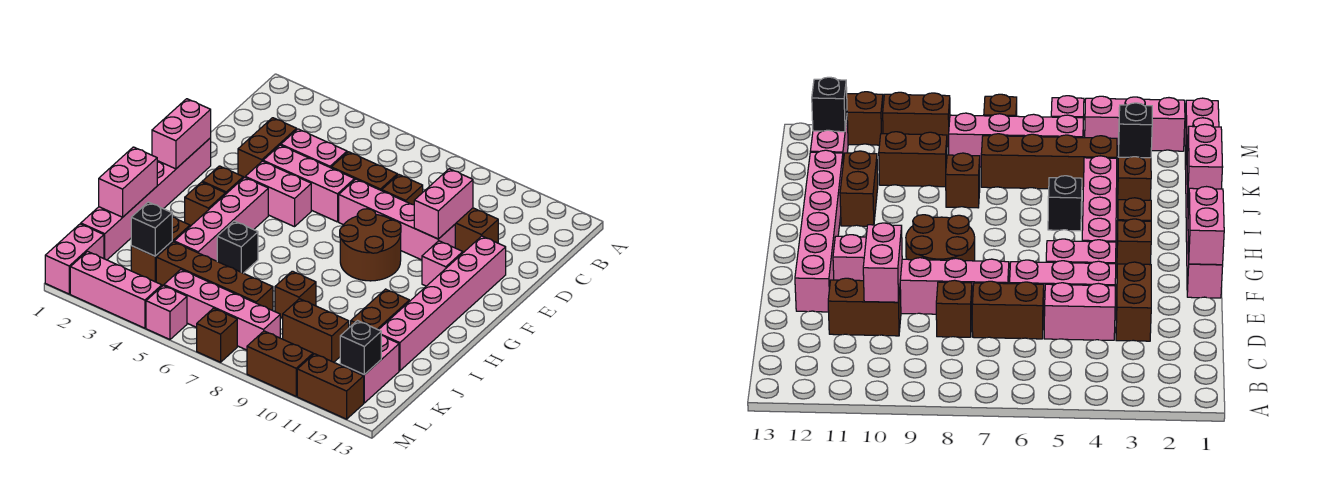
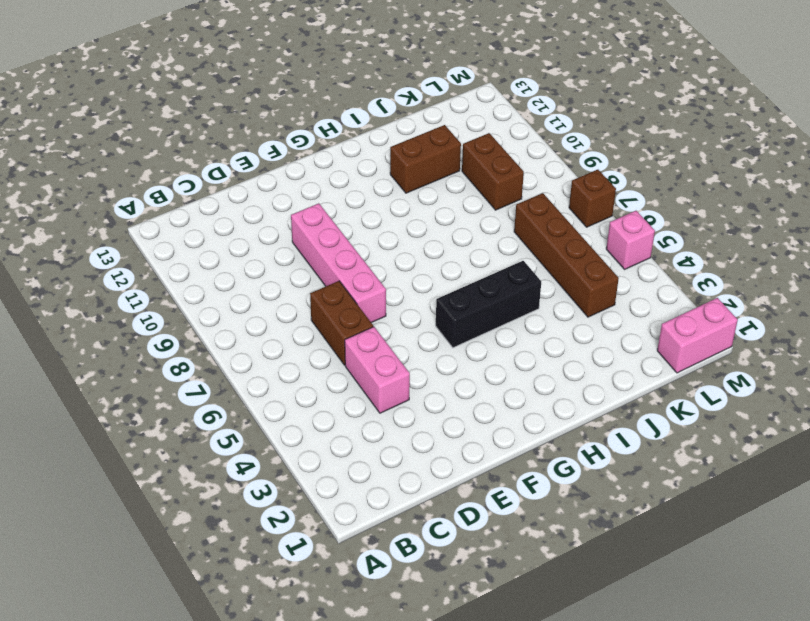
black brick G5:I5 level 1 -> black brick I5 level 1
none -> brown brick D3:E3 level 1
none -> brown brick D8 level 1
none -> brown brick D10:D11 level 1
none -> pink brick E4:E6 level 1

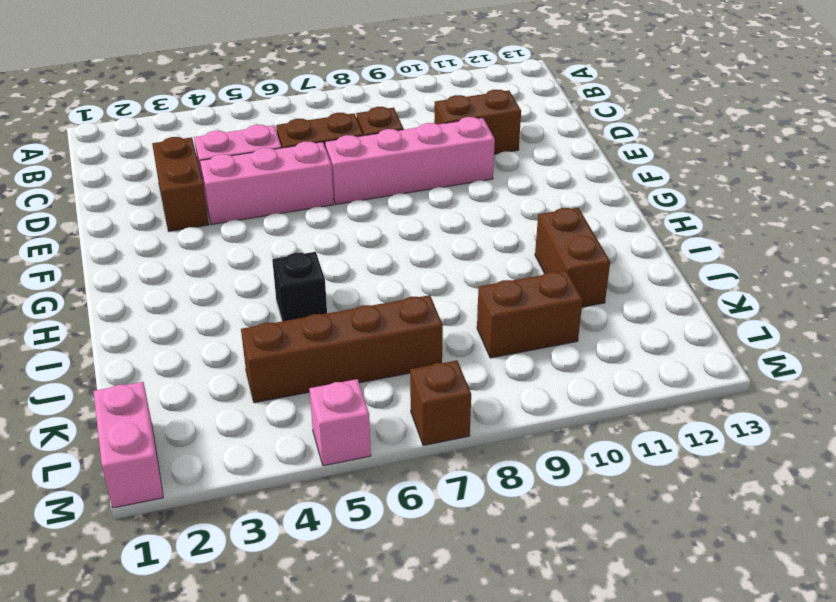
none -> pink brick E12:J12 level 1
none -> pink brick F1:K1 level 1
none -> pink brick F4:F5 level 1
none -> brown round brick F8:G9 level 1

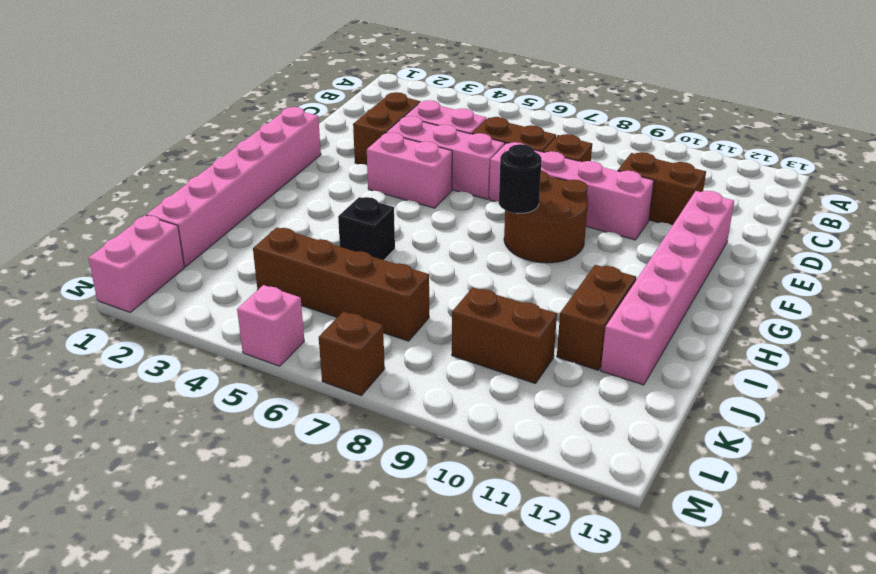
black round brick G8 level 2 -> none
none -> pink brick F11 level 1
none -> brown brick G3 level 1
none -> pink brick G4:J4 level 1
none -> brown brick H3 level 1

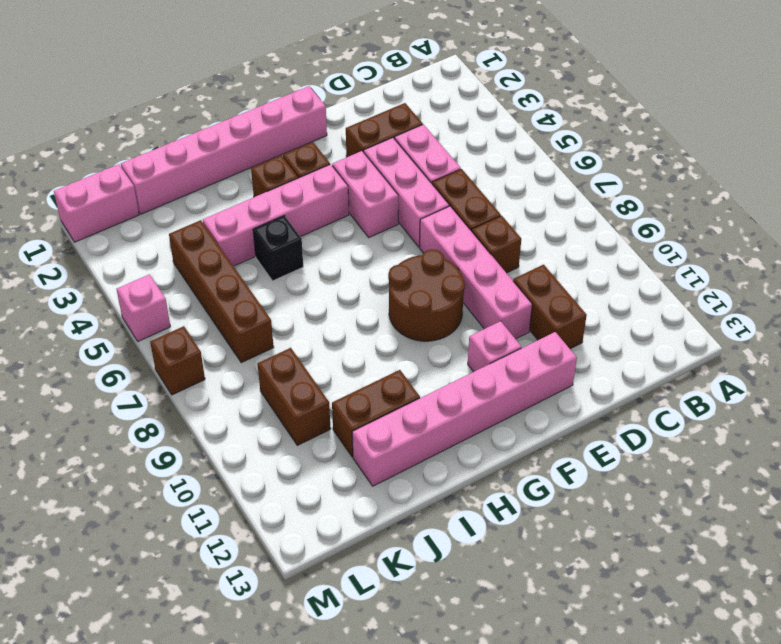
none -> brown brick J3:K3 level 1
none -> brown brick J8 level 1
none -> pink brick K12:L12 level 1
none -> pink brick L5:L8 level 1

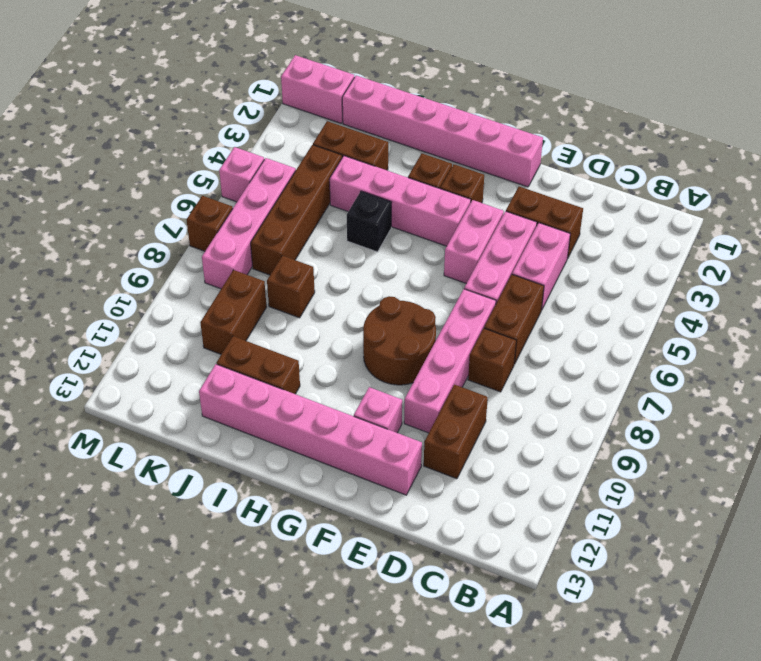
none -> pink brick K12:L12 level 1
none -> pink brick M2:M4 level 1
none -> brown brick M9:M10 level 1
none -> brown brick M11:M12 level 1

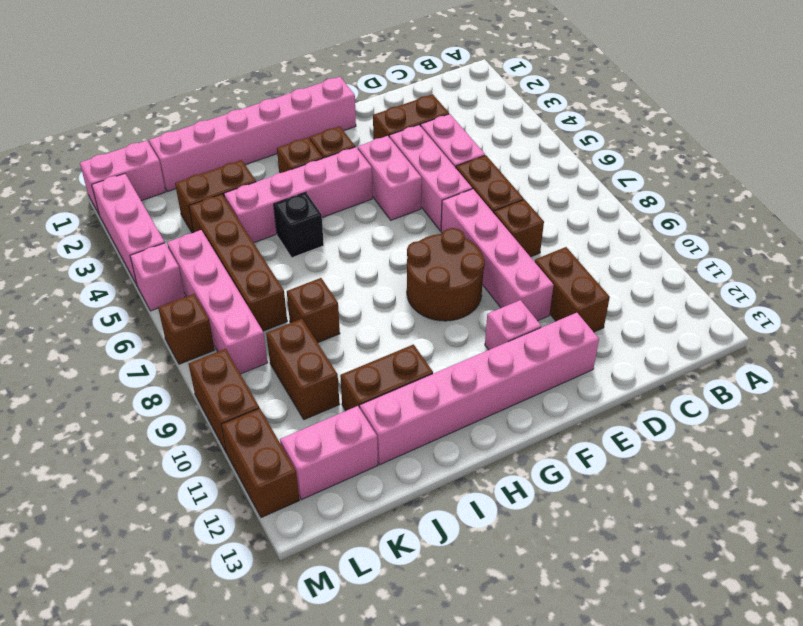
none -> pink brick D10:E10 level 2
none -> pink brick F1:G1 level 2
none -> pink brick I1:J1 level 2
none -> black brick K3 level 2

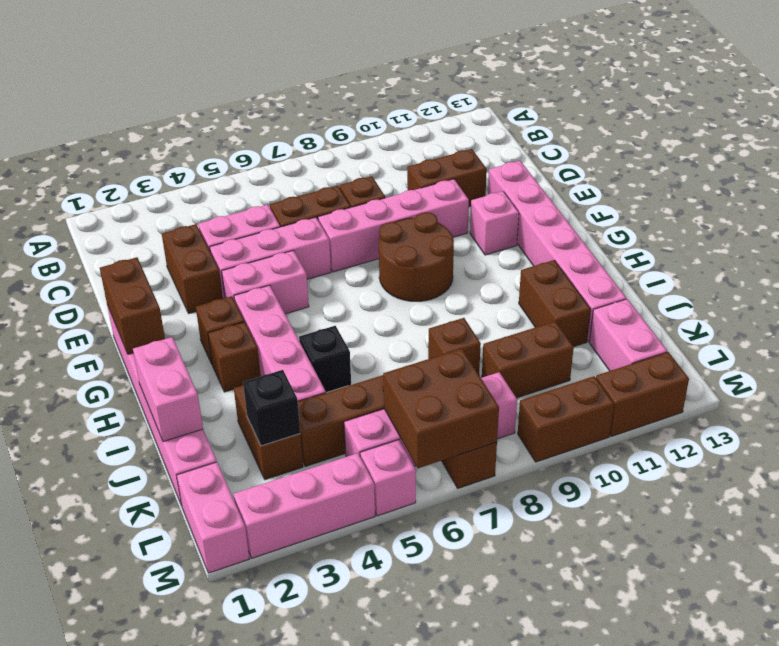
brown brick F1:G1 level 2 -> pink brick F1:G1 level 2
brown brick L6:M7 level 2 -> none
none -> pink brick D10:E10 level 2
none -> black brick L12 level 2

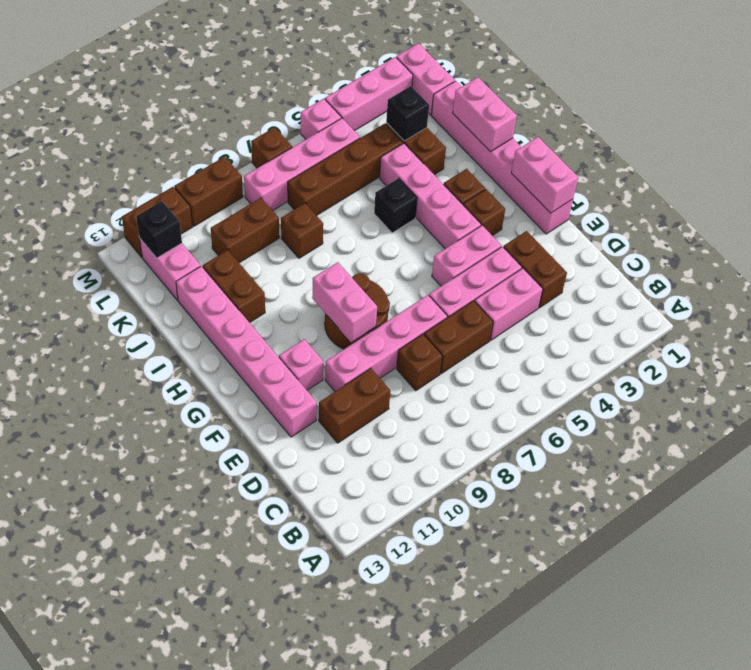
pink brick F9:G9 level 2 -> pink brick D10:E10 level 2

